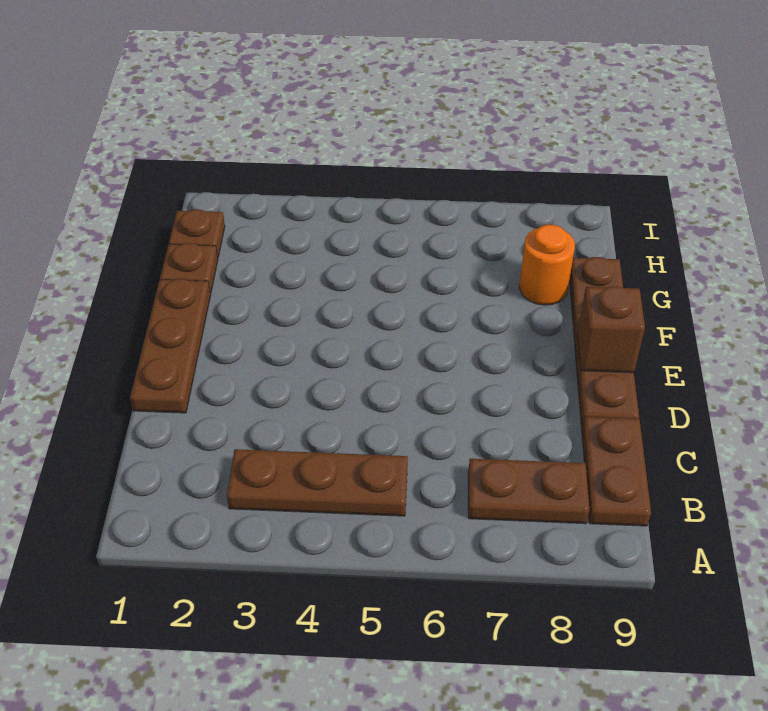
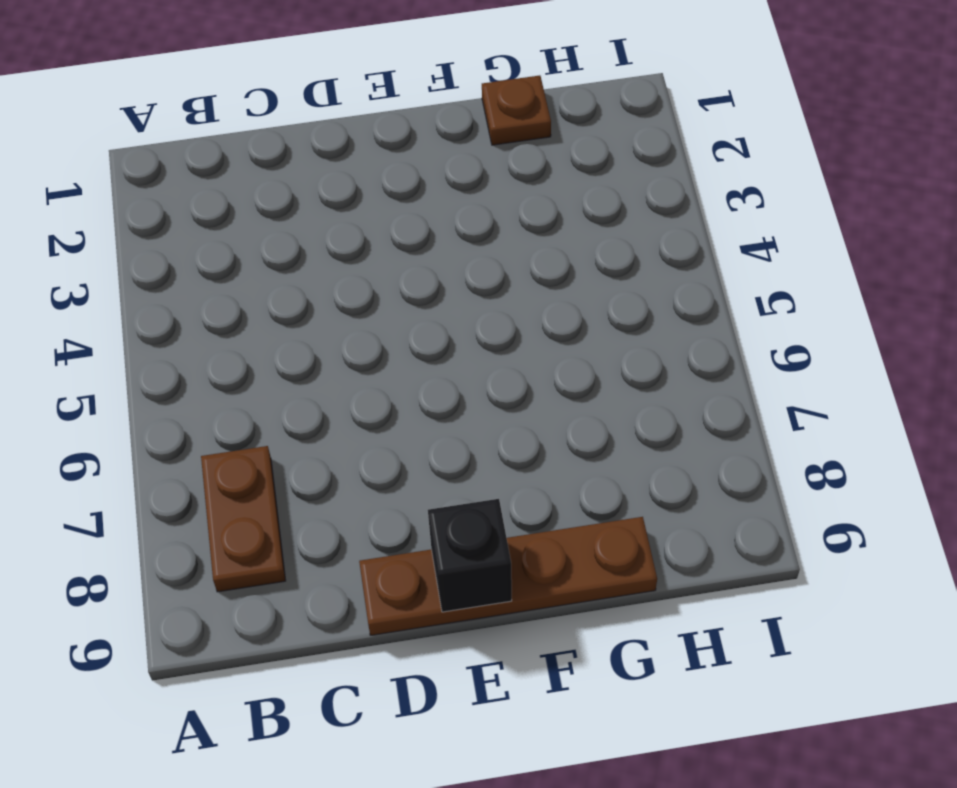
black brick E9 level 2 -> brown brick E9 level 2
none -> brown plate B3:B5 level 1
none -> brown plate B9:C9 level 1

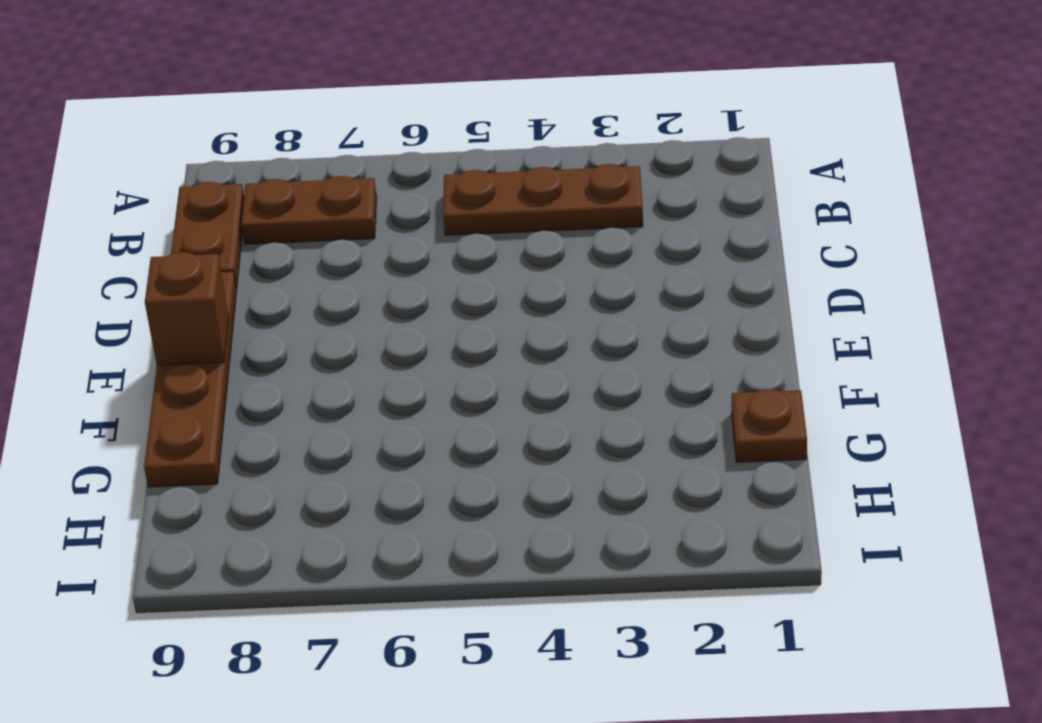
none -> brown plate D1:F1 level 1
none -> orange round brick G8 level 1

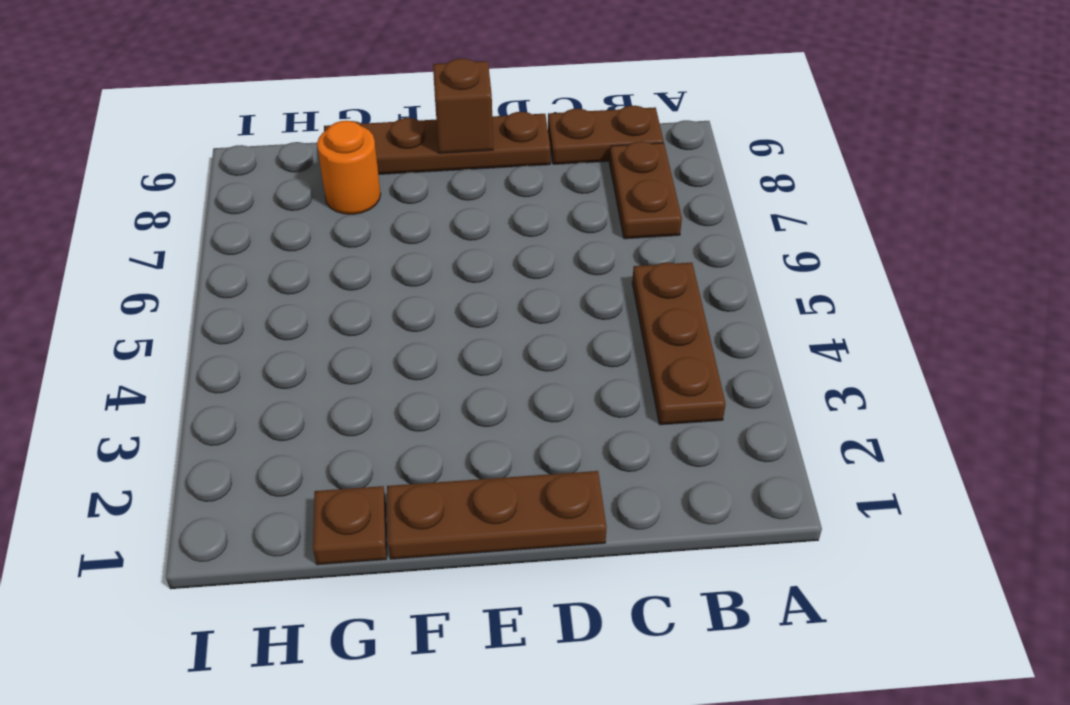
none -> brown plate H1 level 1

